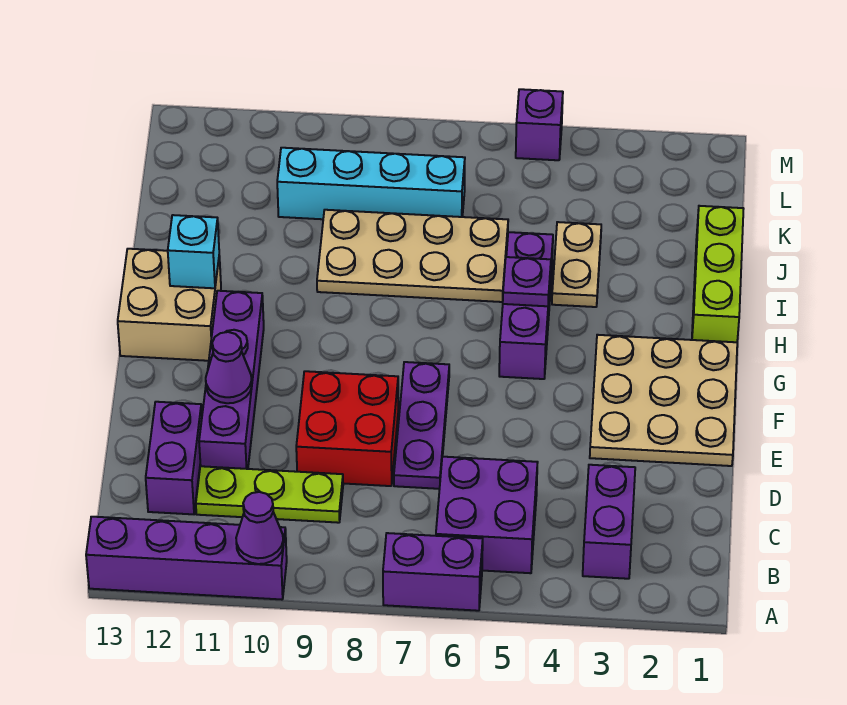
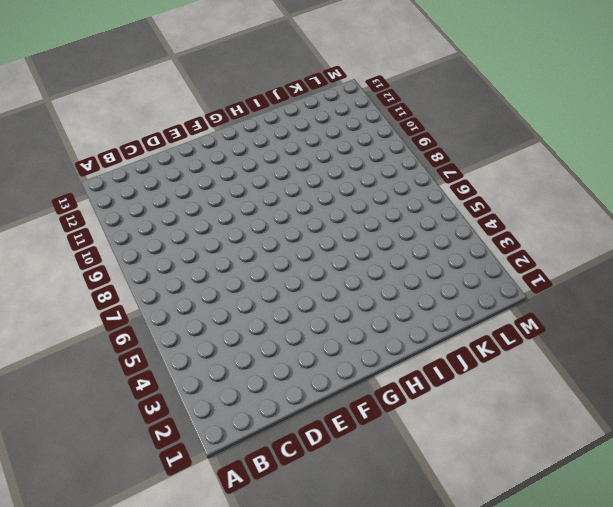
none -> purple brick A6:A7 level 1
none -> purple brick A10:A13 level 1
none -> purple brick B3:C3 level 1

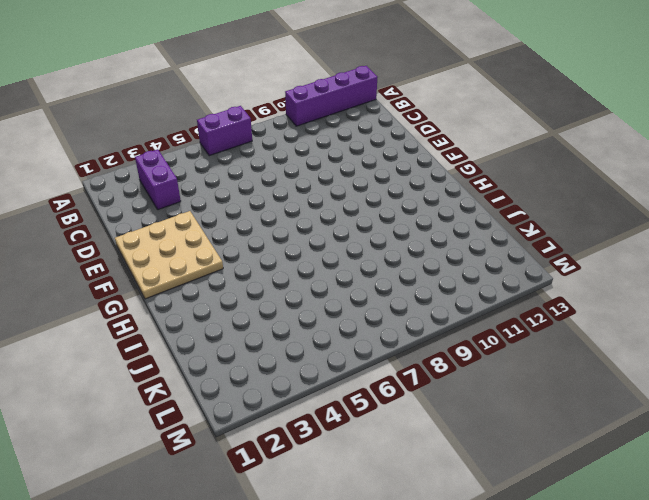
none -> purple brick B5:C6 level 1
none -> lime plate C9:C11 level 1
none -> purple brick C12:D12 level 1

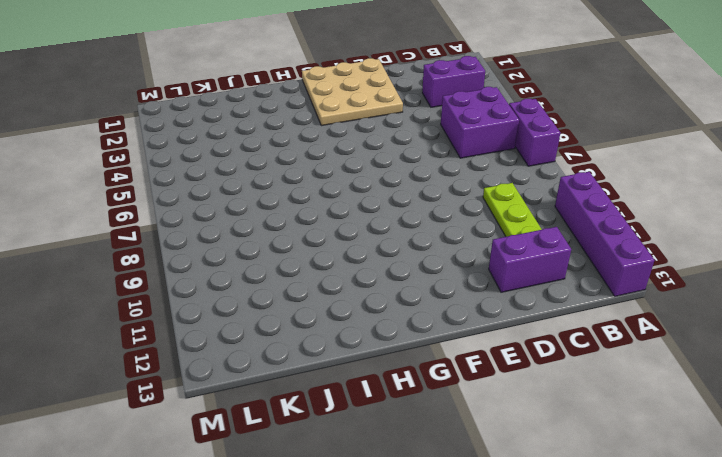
none -> purple plate D7:F7 level 1
none -> red brick D8:E9 level 1
none -> purple brick D11:G11 level 1

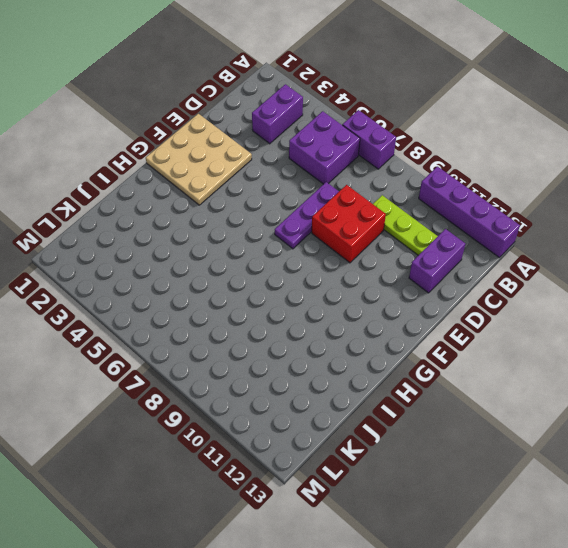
none -> purple brick D11:G11 level 1
none -> purple brick G5:I5 level 1
none -> tan brick G12:H13 level 1

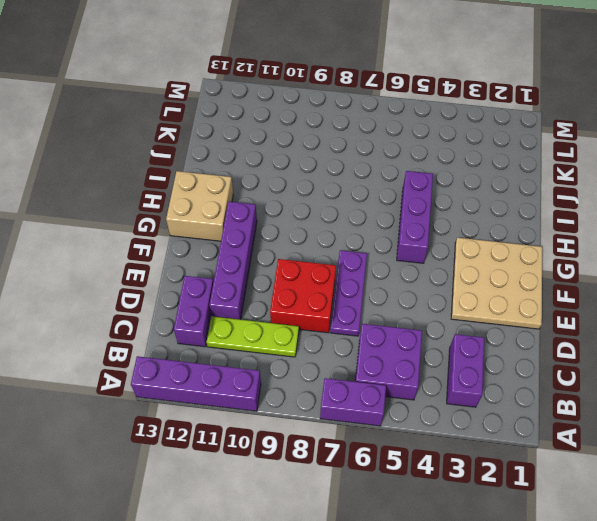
none -> lime brick H1:J1 level 1
none -> tan plate I4:J4 level 1
none -> tan plate I6:J9 level 1

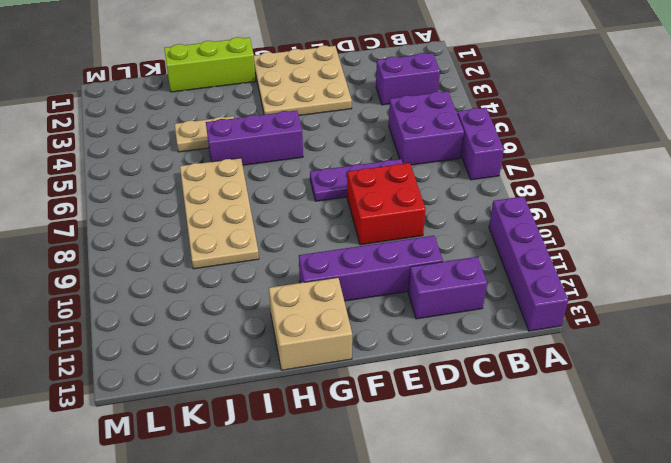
none -> lime plate C9:C11 level 1
none -> cyan brick K7:K10 level 1
none -> purple brick M5 level 1

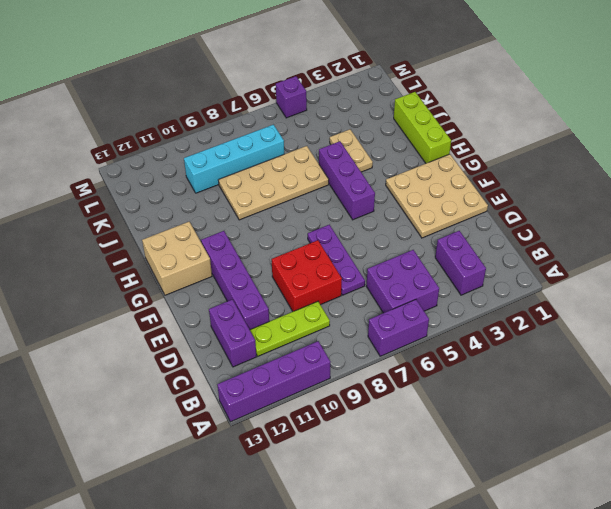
none -> purple cone A10 level 2
none -> purple cone E11 level 2
none -> purple plate H5 level 2

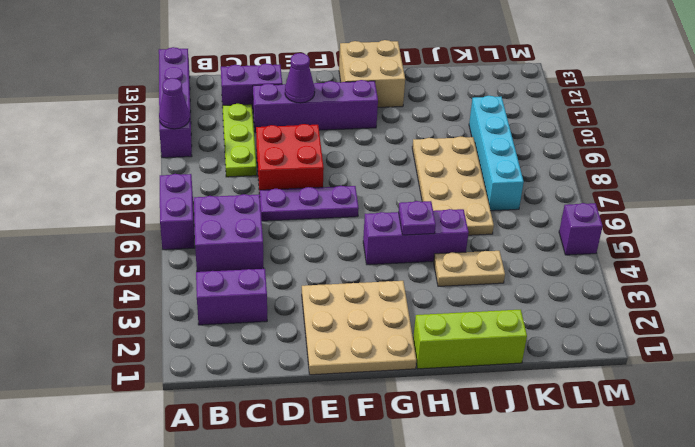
none -> cyan brick H12 level 2

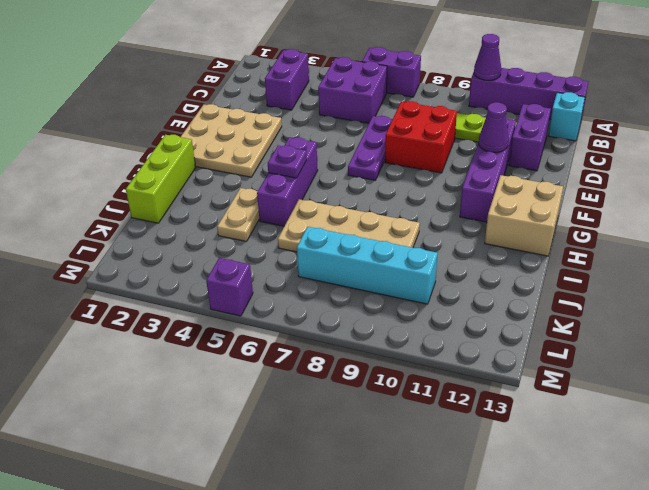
cyan brick B13 level 1 -> cyan brick H12 level 2

